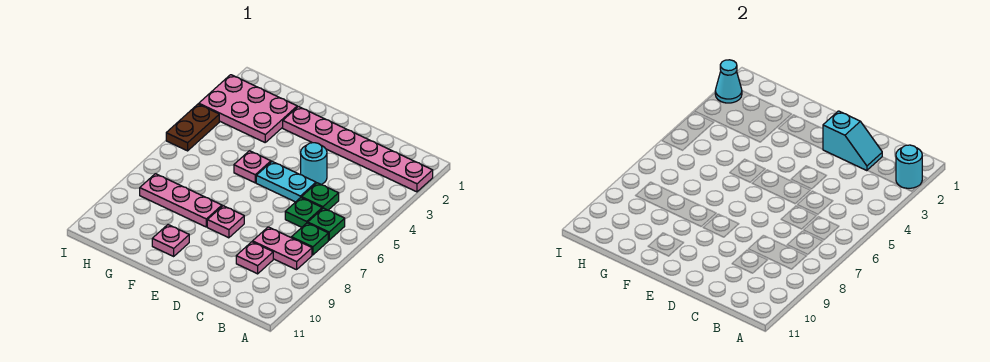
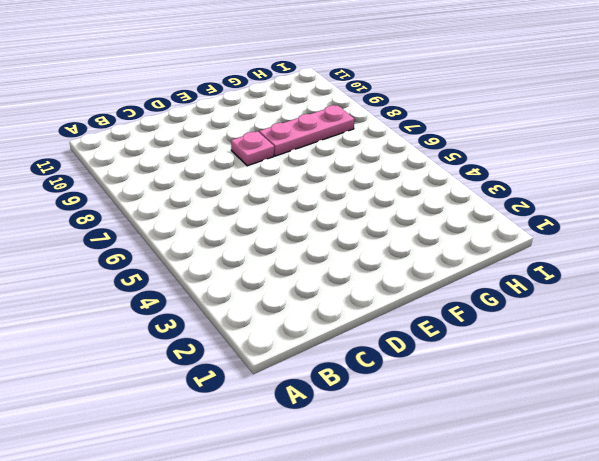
none -> pink plate A2:F2 level 1
none -> green plate B6 level 1
none -> green plate B7 level 1

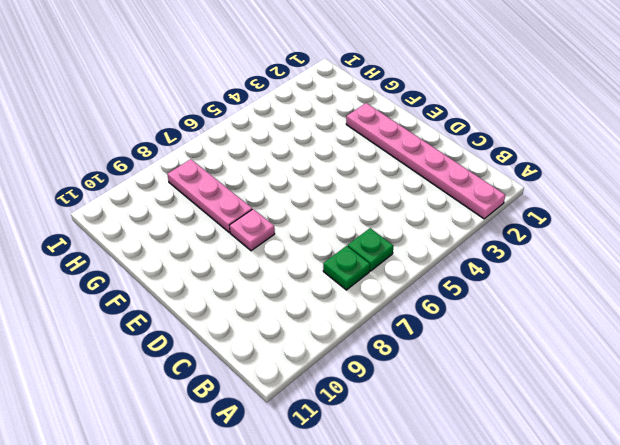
none -> pink plate B8:C8 level 1
none -> green plate C5 level 1
none -> green plate C6 level 1

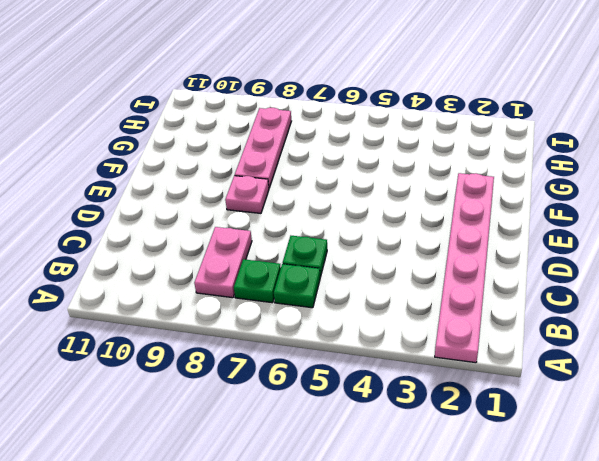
none -> green plate C5 level 1
none -> pink plate C9 level 1
none -> cyan round brick D4 level 1

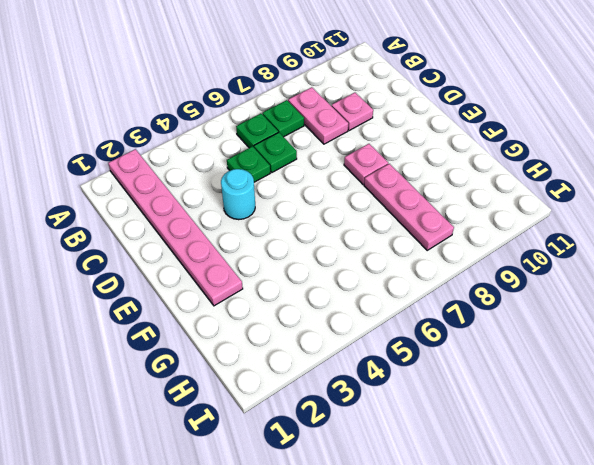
none -> cyan plate D5:E5 level 1
none -> pink plate F5 level 1
none -> pink plate F10 level 1

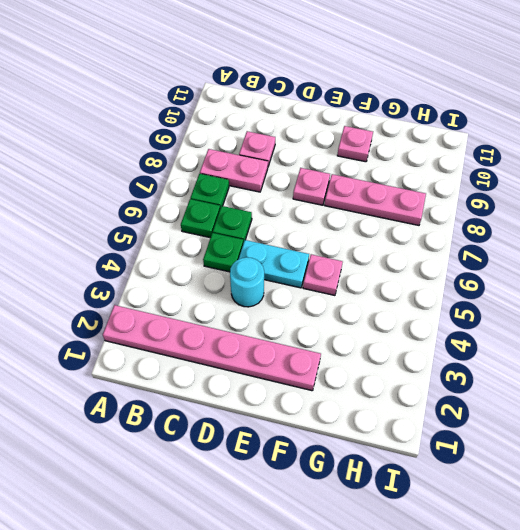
none -> pink plate G2:I3 level 1
none -> brown plate I4:I5 level 1
none -> cyan round brick A2 level 2

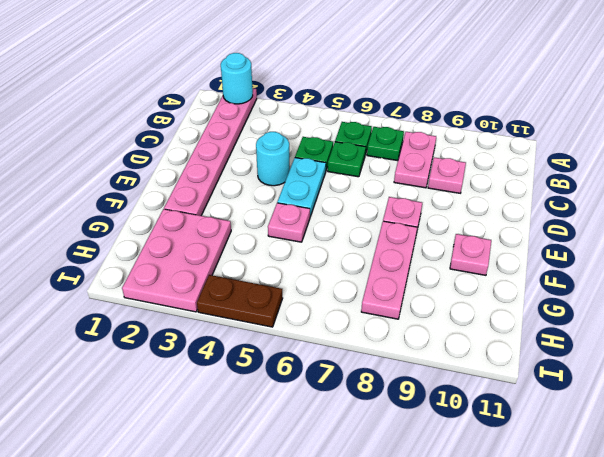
none -> cyan slope C2:D2 level 2 top D
none -> cyan cone I2 level 2

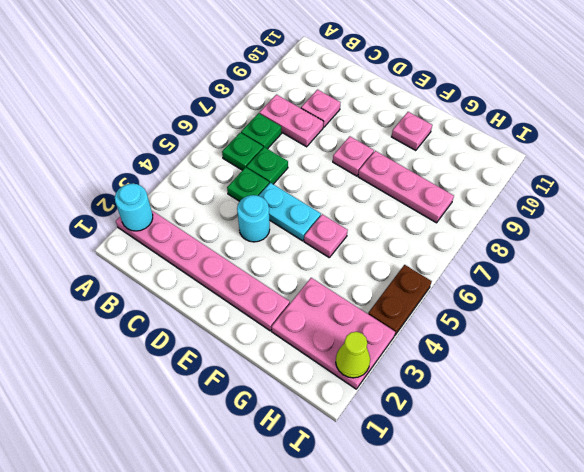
lime cone I2 level 2 -> cyan cone I2 level 2
none -> cyan slope C2:D2 level 2 top D

